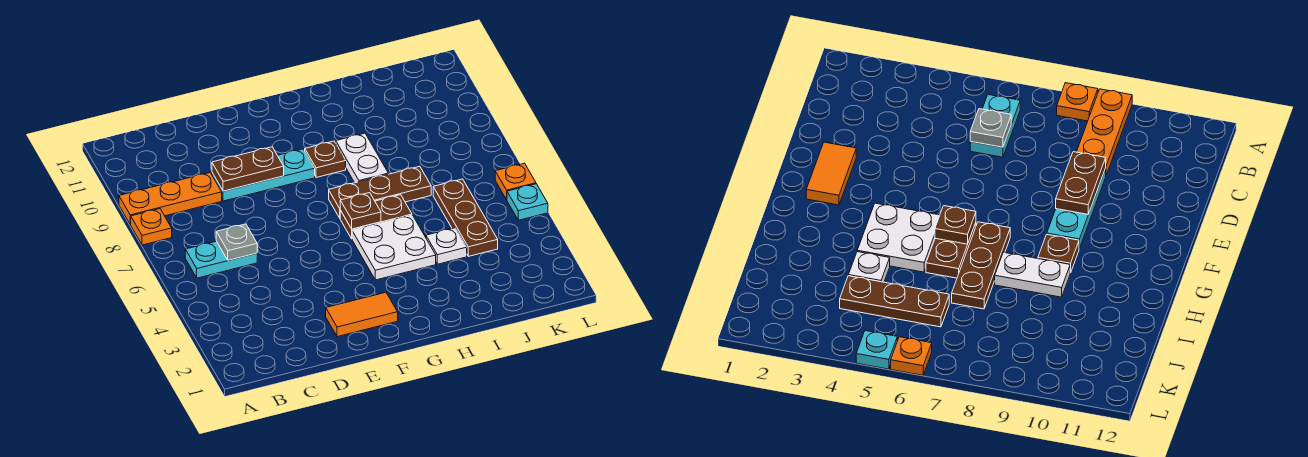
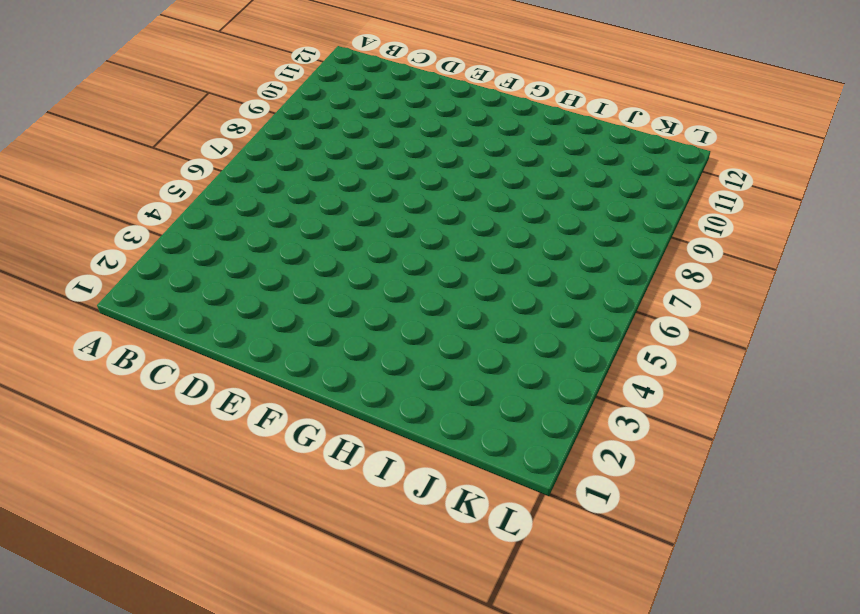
none -> orange plate A8 level 1
none -> orange plate A9:C9 level 1
none -> cyan plate B6:C6 level 1

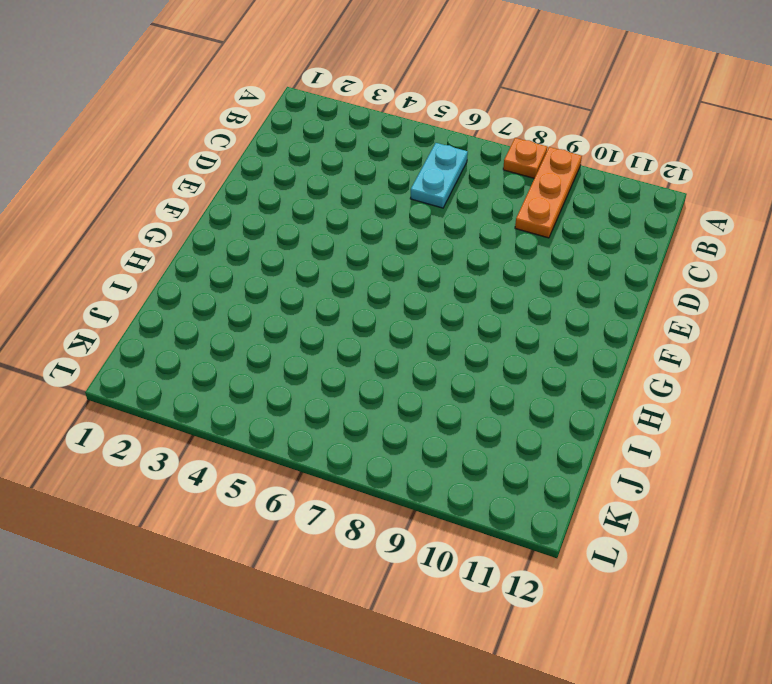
none -> cyan plate D9:F9 level 1
none -> orange tile E2:F2 level 1
none -> white plate G4:H5 level 1

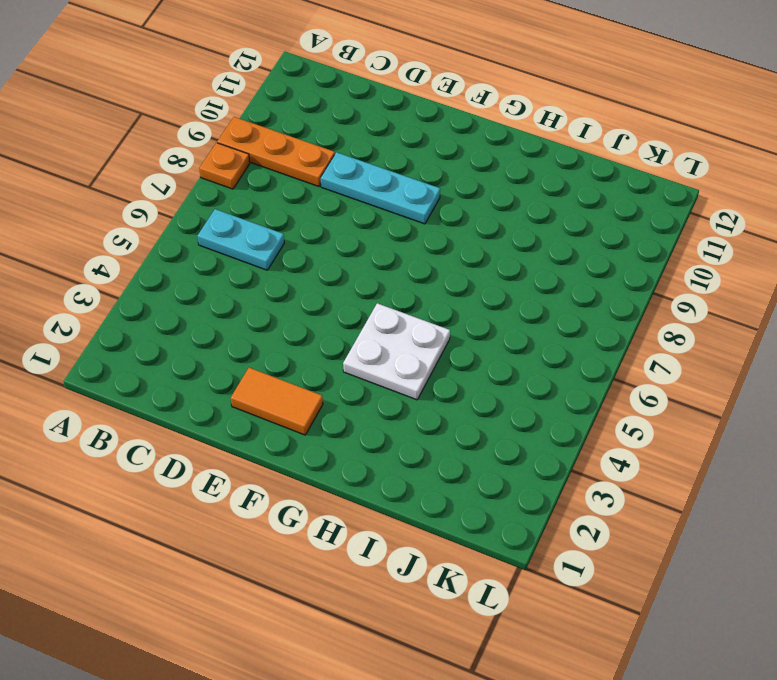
none -> brown plate G6:H6 level 1
none -> brown plate G7:I7 level 1
none -> brown plate G9 level 1

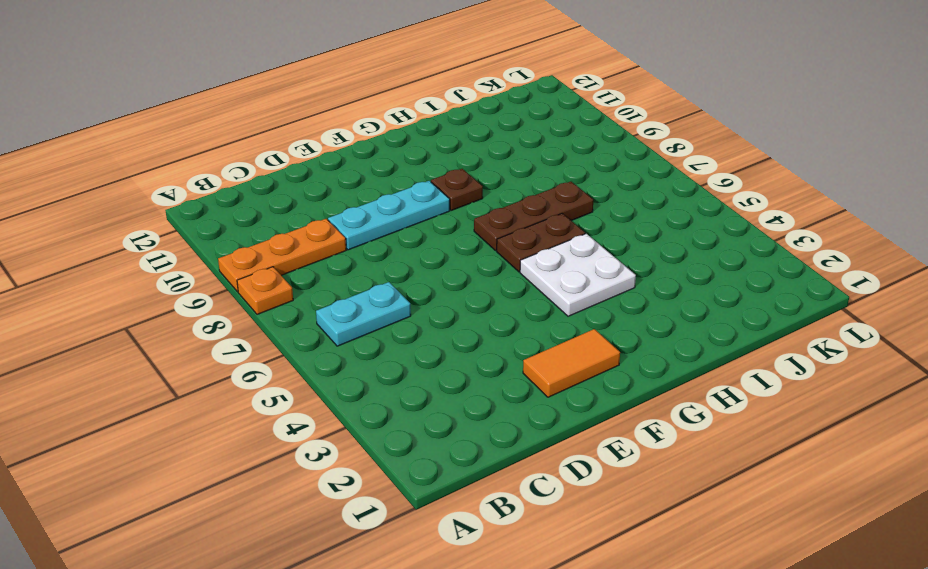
none -> white plate H8:H9 level 1
none -> white plate I4 level 1
none -> brown plate J4:J6 level 1

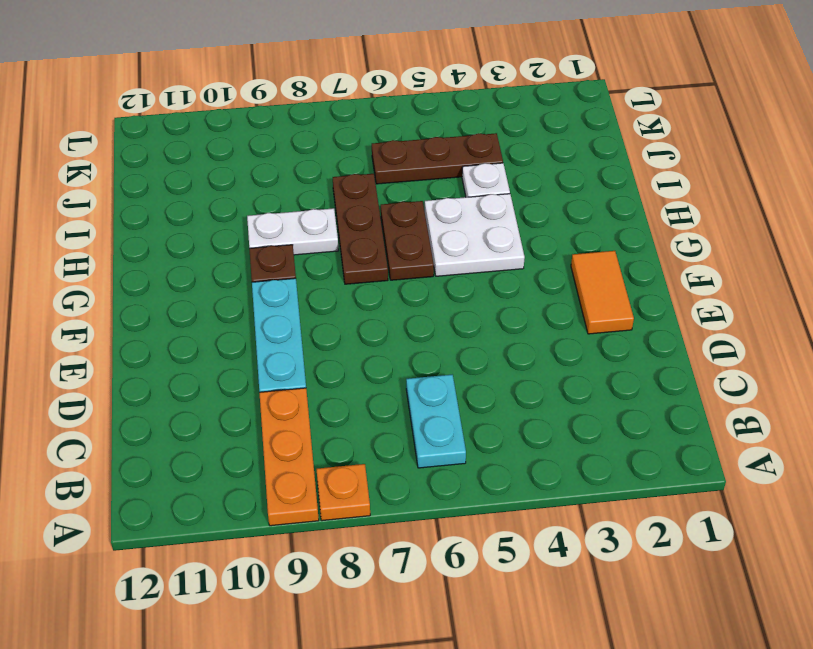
none -> cyan plate L5 level 1
none -> orange plate L6 level 1
none -> grey plate C6 level 2

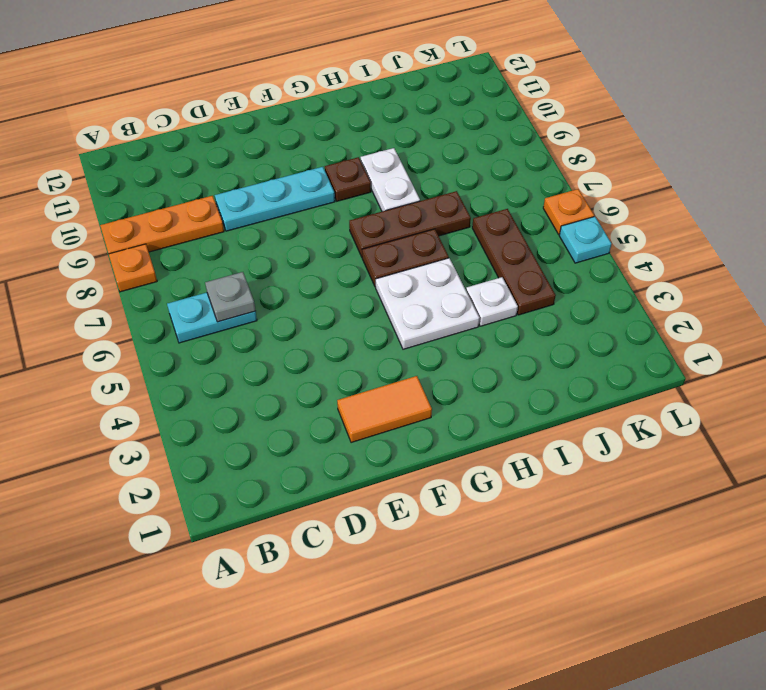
none -> brown plate D9:E9 level 2
none -> brown plate G6 level 2

